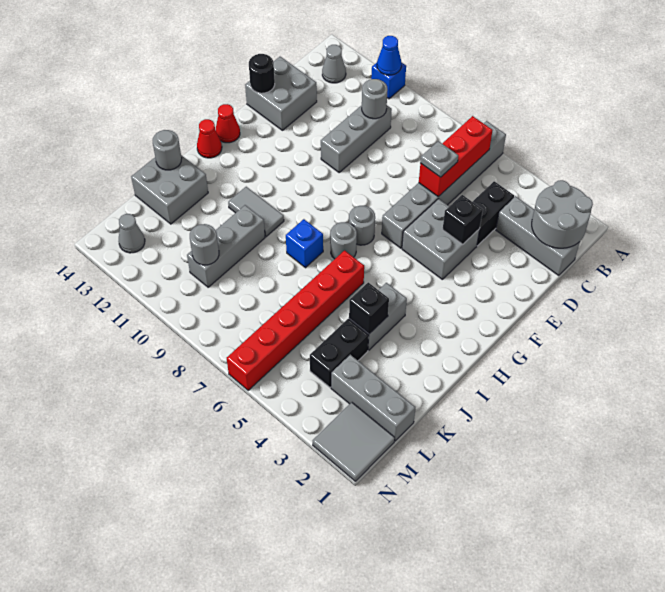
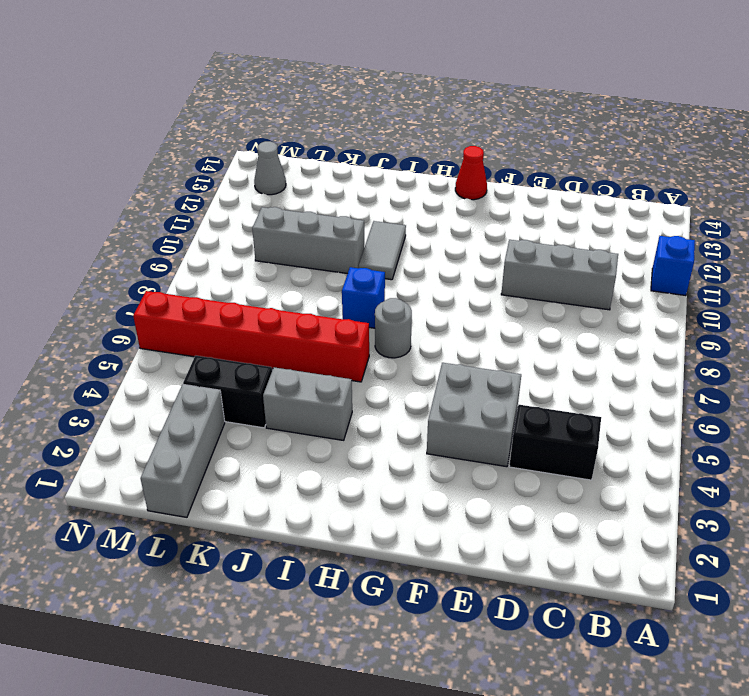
none -> grey brick A6:F6 level 1
none -> grey cone B13 level 1
none -> grey brick C1:C3 level 1
none -> grey brick D13:E14 level 1

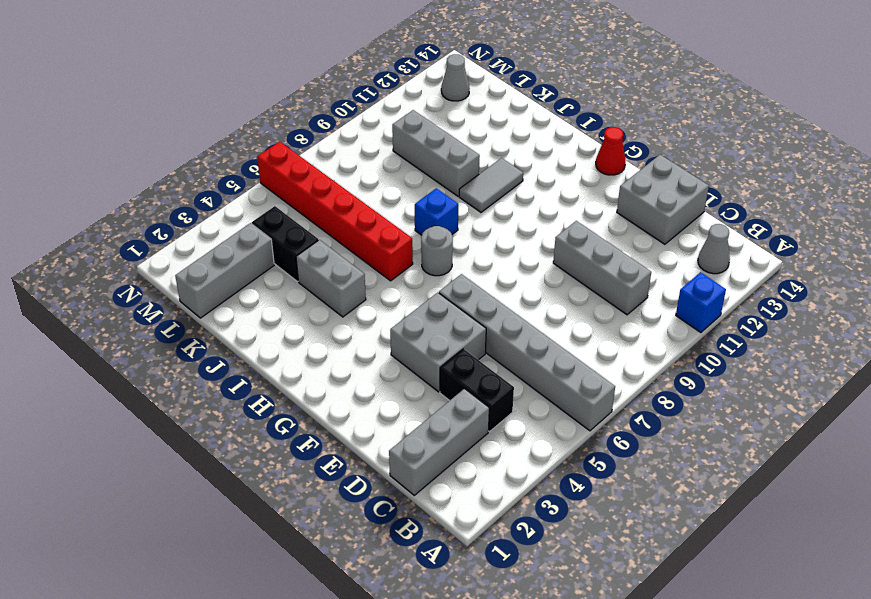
none -> grey round brick G7 level 1
none -> red cone H14 level 1
none -> grey brick J13:K14 level 1
none -> grey tile M1:N2 level 1

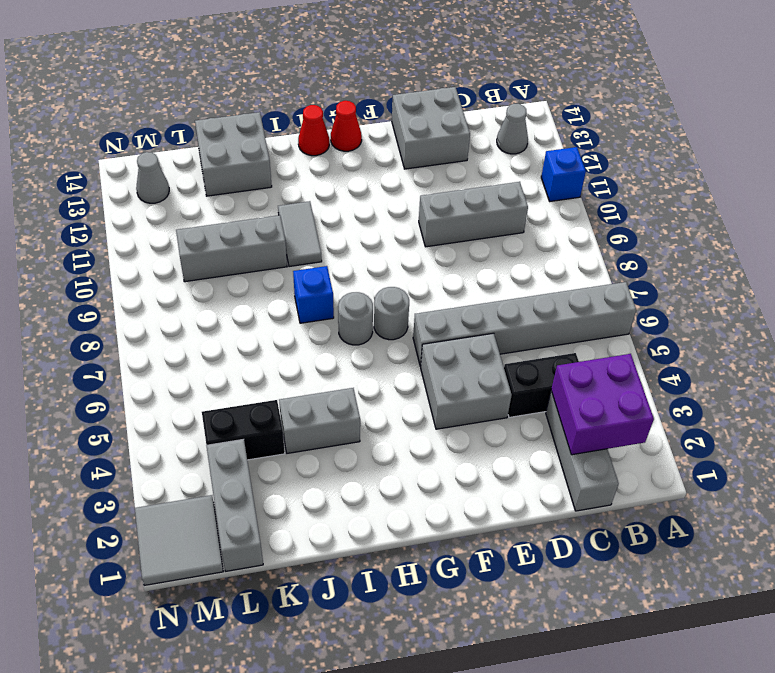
purple brick B2:C3 level 2 -> grey round brick B1:C2 level 2
none -> red brick I6:N6 level 1
none -> blue cone A11 level 2
none -> red brick B6:D6 level 2
none -> grey round brick C10 level 2

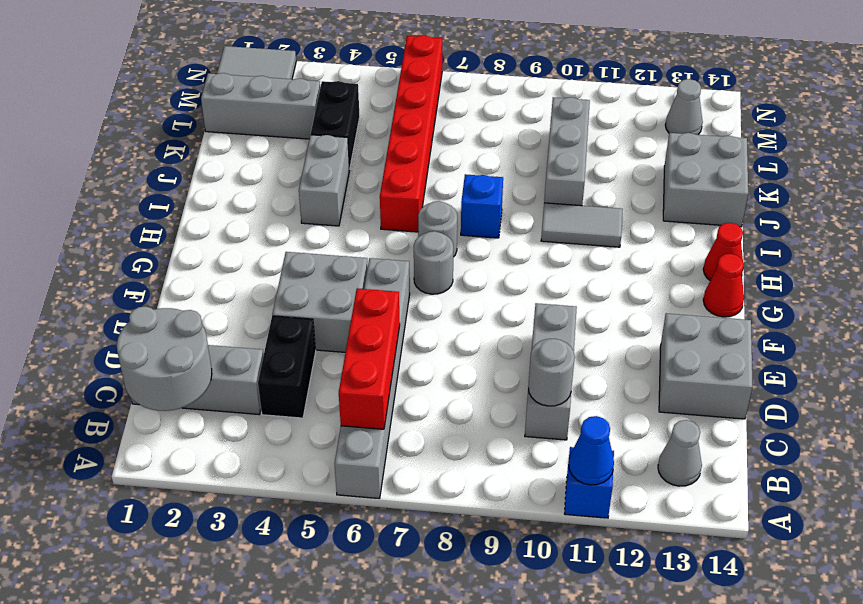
none -> black brick E4 level 2
none -> black round brick E14 level 2
none -> black brick J4 level 2
none -> grey round brick J14 level 2

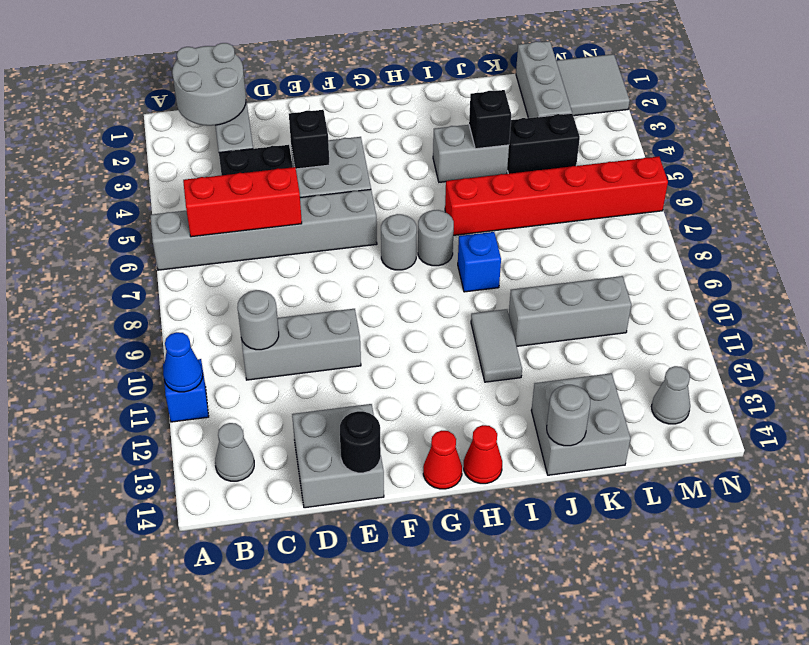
none -> grey round brick L10 level 2
none -> grey plate D6 level 3

